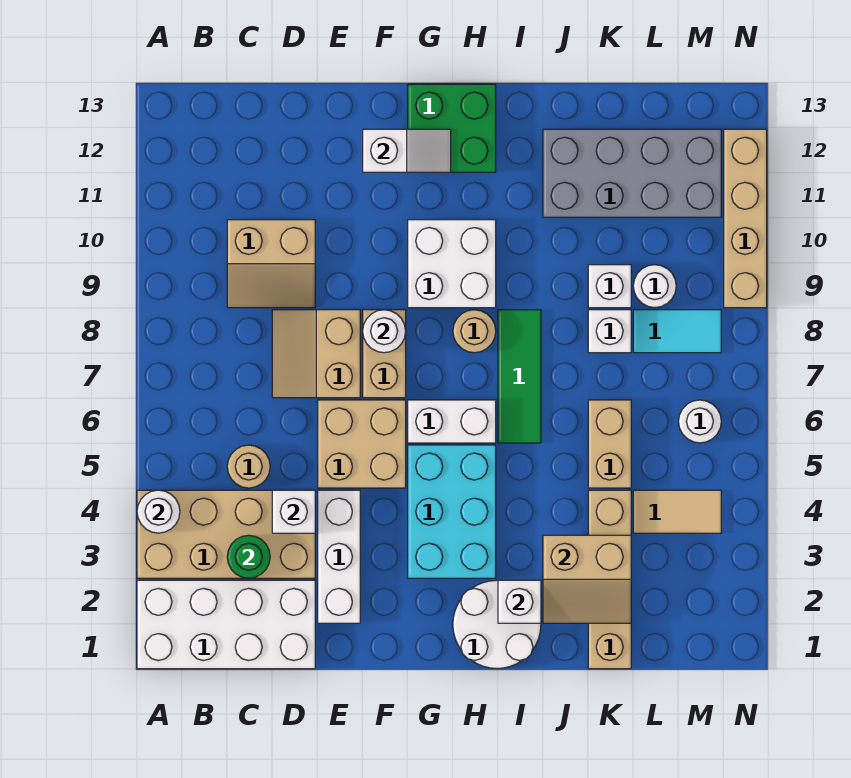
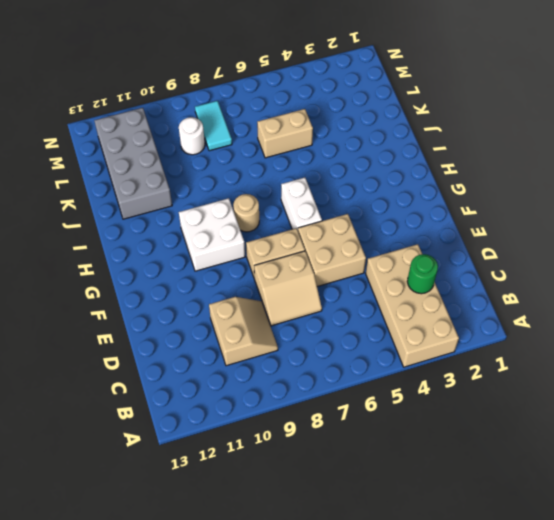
none -> white brick A1:D2 level 1
none -> tan round brick C5 level 1
none -> white brick E2:E4 level 1
none -> cyan brick G3:H5 level 1

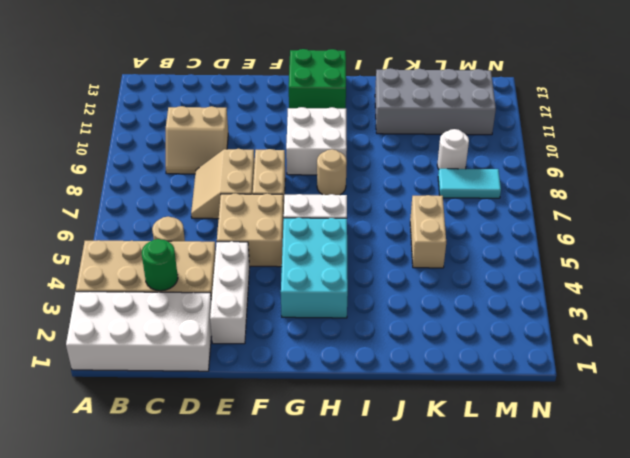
none -> white round brick H1:I2 level 1
none -> green tile I6:I8 level 1
none -> tan brick K1:K4 level 1
none -> white brick K8 level 1

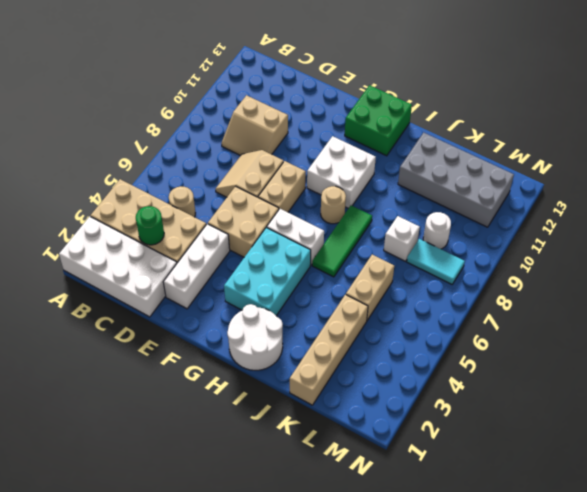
none -> white brick K9 level 1
none -> tan tile L4:M4 level 1
none -> white round brick M6 level 1
none -> tan brick N9:N12 level 1

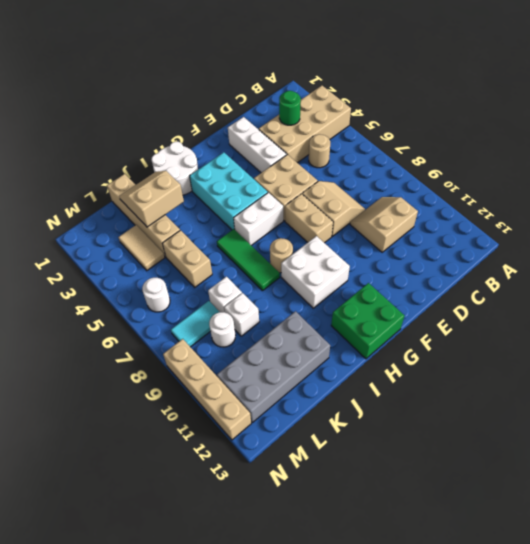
tan tile L3:L4 level 1 -> tan tile L4:M4 level 1
none -> white brick A1:D2 level 1
none -> white round brick A4 level 2
none -> white brick D4 level 2
none -> white round brick F8 level 2

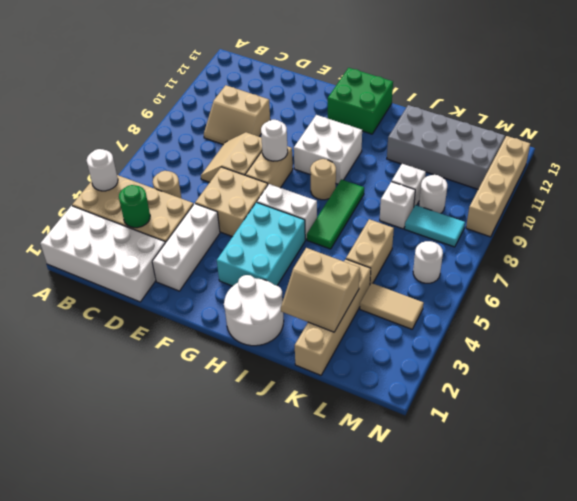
none -> white brick D4 level 2
none -> white slope F12:G12 level 2 top F
none -> white brick I2 level 2

